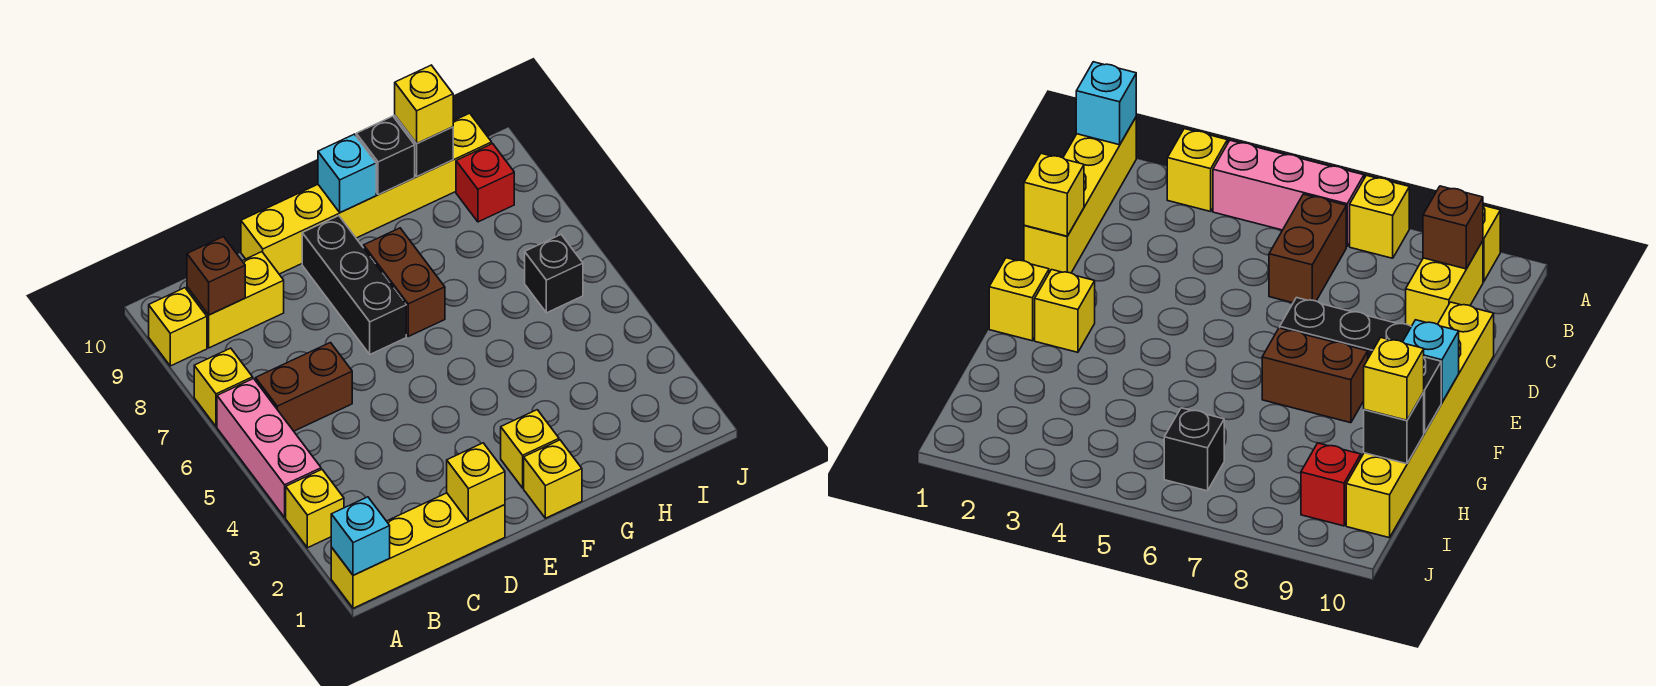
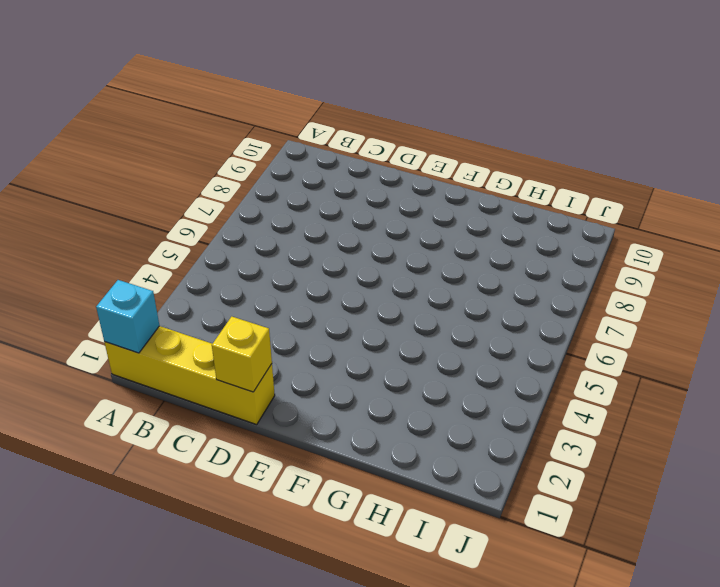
none -> yellow brick A3 level 1
none -> pink brick A4:A6 level 1
none -> yellow brick A7 level 1

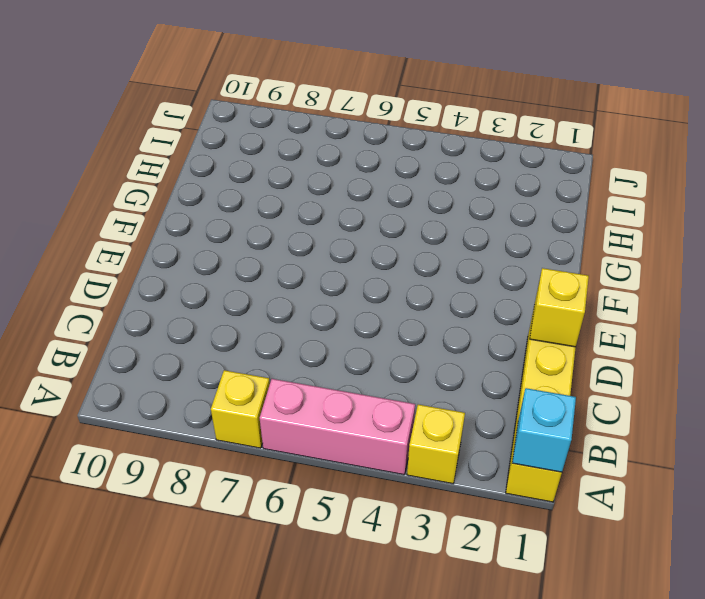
none -> yellow brick A9 level 1
none -> brown brick B6:C6 level 1
none -> yellow brick B9:C9 level 1

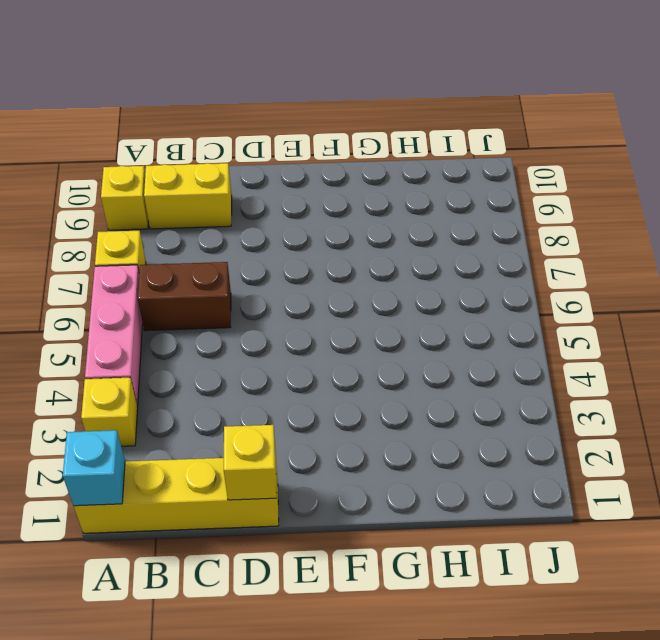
none -> yellow brick D10:I10 level 1
none -> black brick E7:E9 level 1
none -> yellow brick F1 level 1

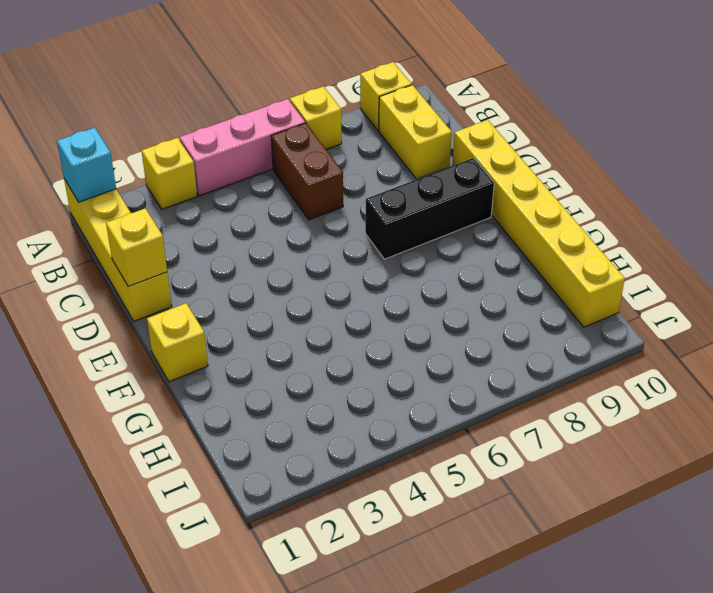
none -> yellow brick F2 level 1
none -> brown brick F7:F8 level 1
none -> black brick I6 level 1

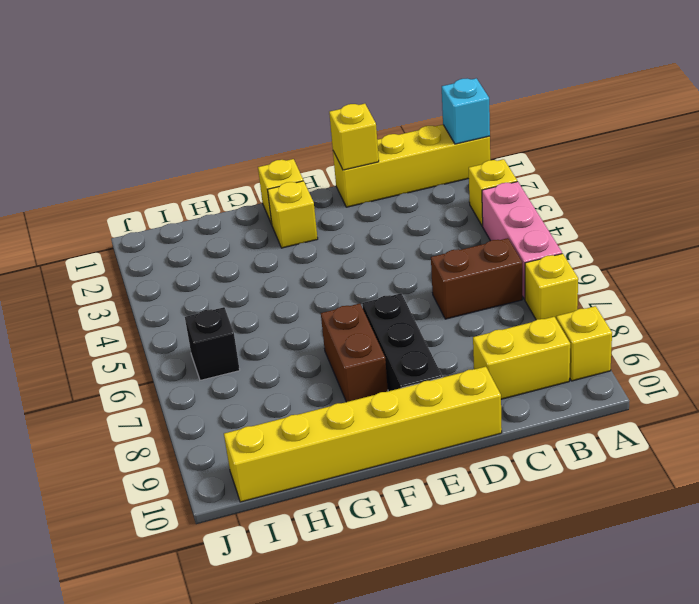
none -> red brick I9 level 1
none -> brown brick B9 level 2
none -> cyan brick F10 level 2

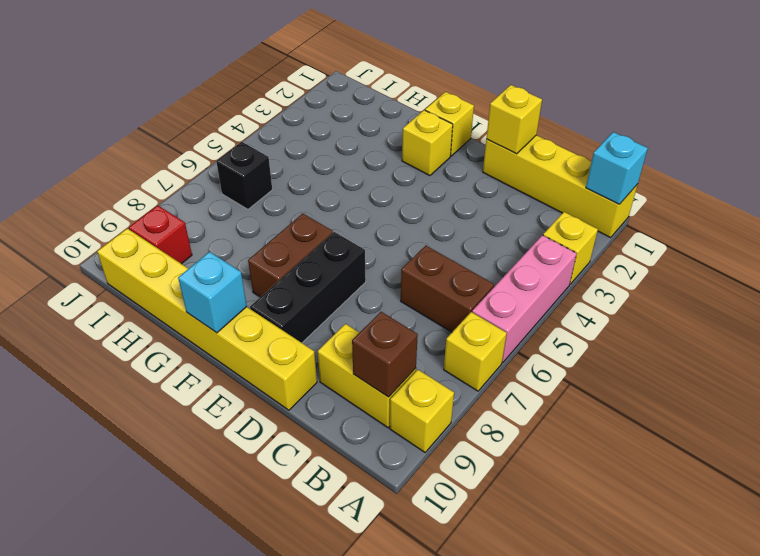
none -> black brick G10 level 2
none -> black brick H10 level 2
none -> yellow brick H10 level 3

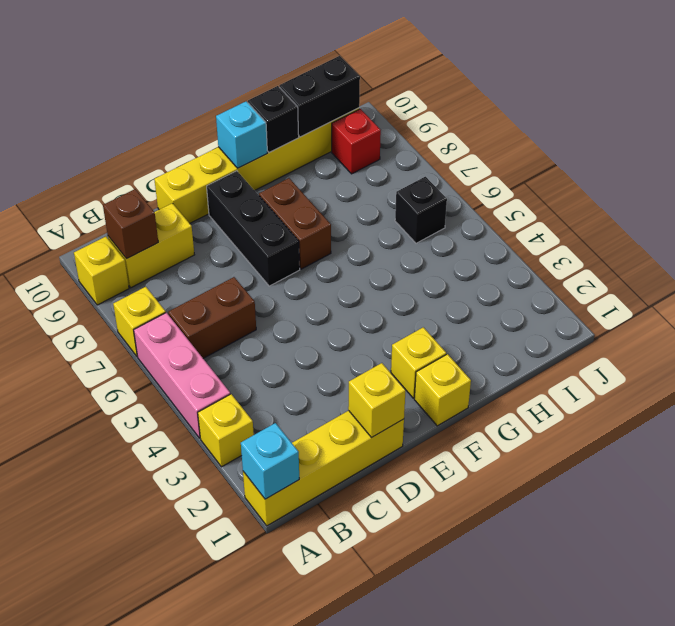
black brick H10:I10 level 2 -> black brick H10 level 2
none -> yellow brick H10 level 3

